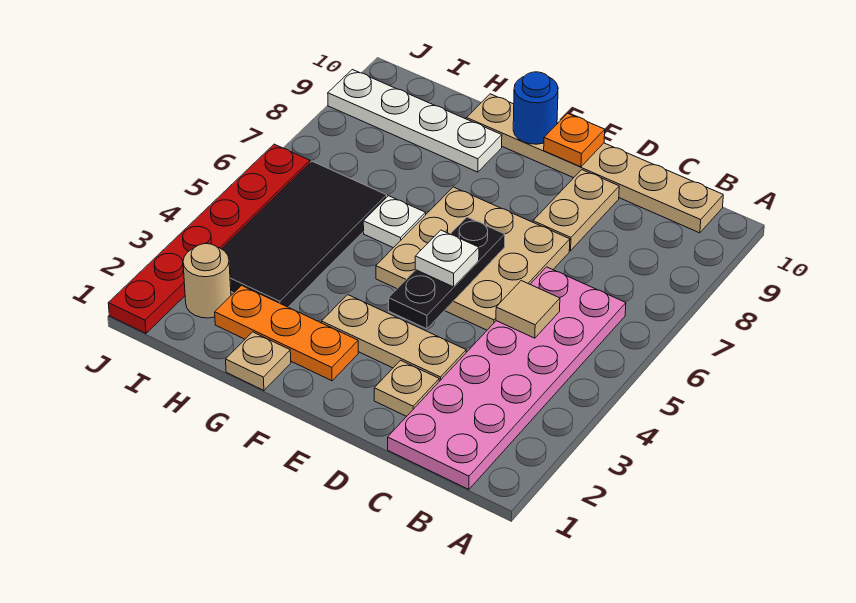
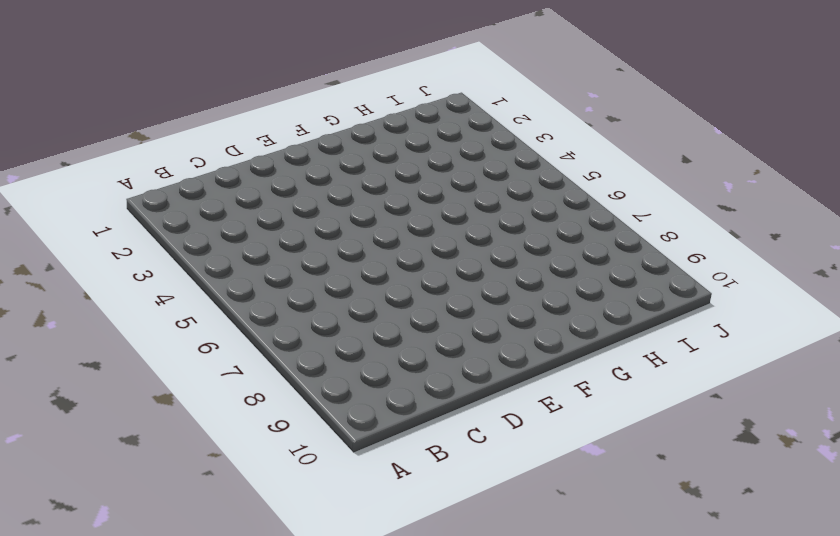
none -> pink plate B1:C6 level 1
none -> tan plate B10:G10 level 1
none -> tan plate D2 level 1

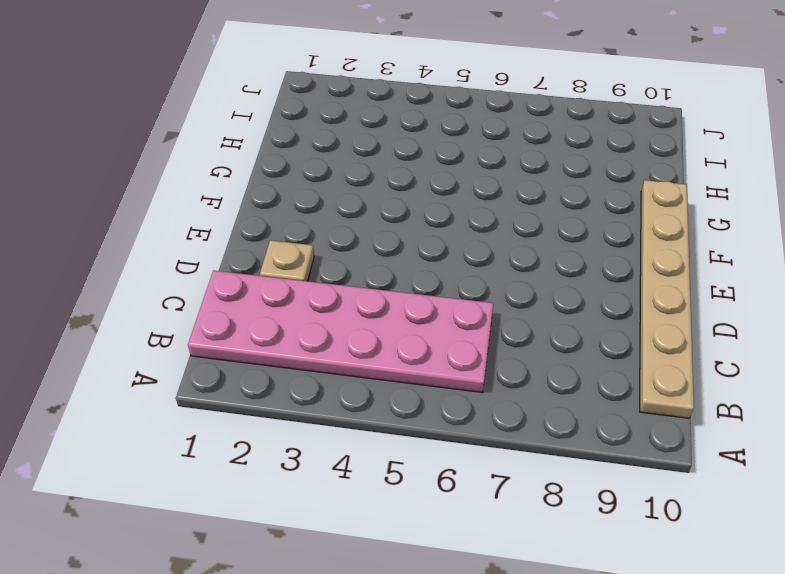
none -> tan plate D3:F3 level 1
none -> tan plate D5:F7 level 1
none -> tan plate D8:D9 level 1

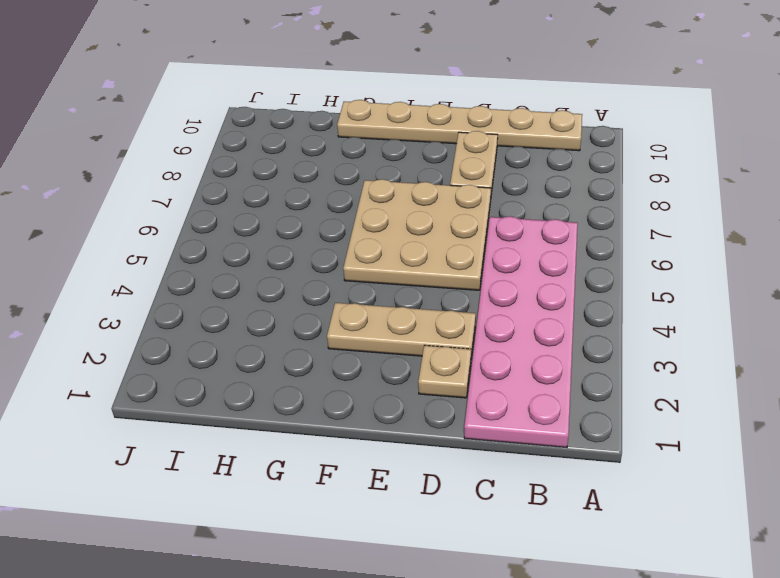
none -> orange plate F2:H2 level 1
none -> tan plate G1 level 1
none -> white plate G6 level 1

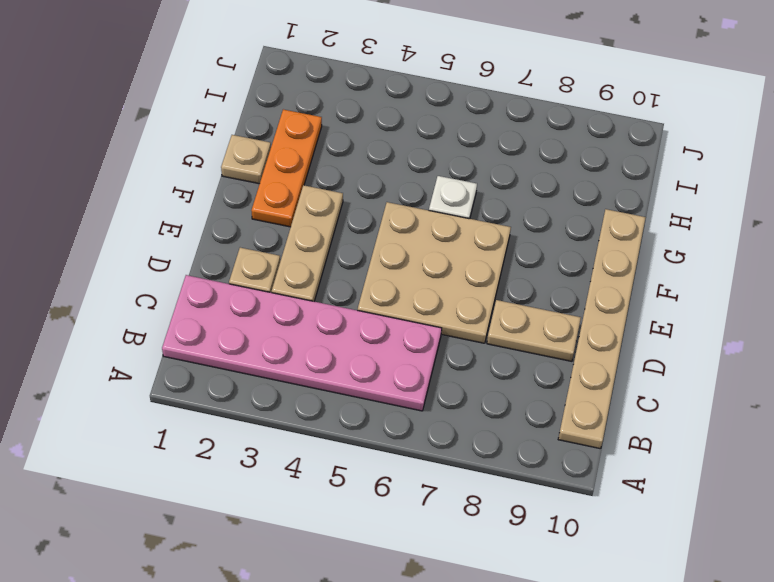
none -> white plate G9:J9 level 1
none -> black tile H3:I6 level 1
none -> tan round brick I2 level 1

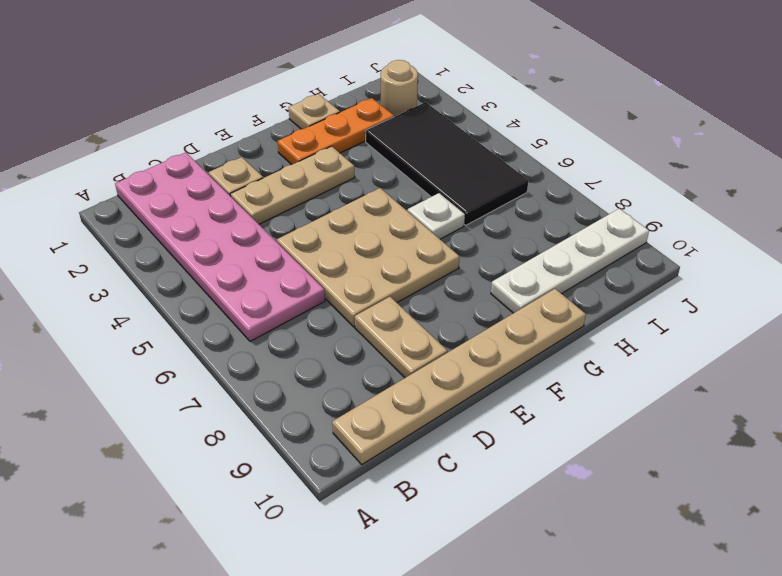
none -> red plate J1:J6 level 1
none -> tan tile C5 level 2
none -> black plate E4:E6 level 2

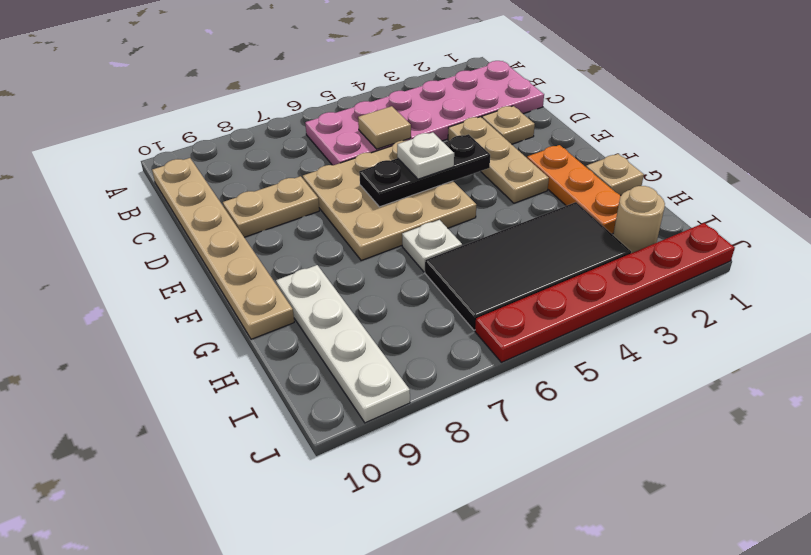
none -> orange plate E10 level 2
none -> blue round brick F10 level 2

